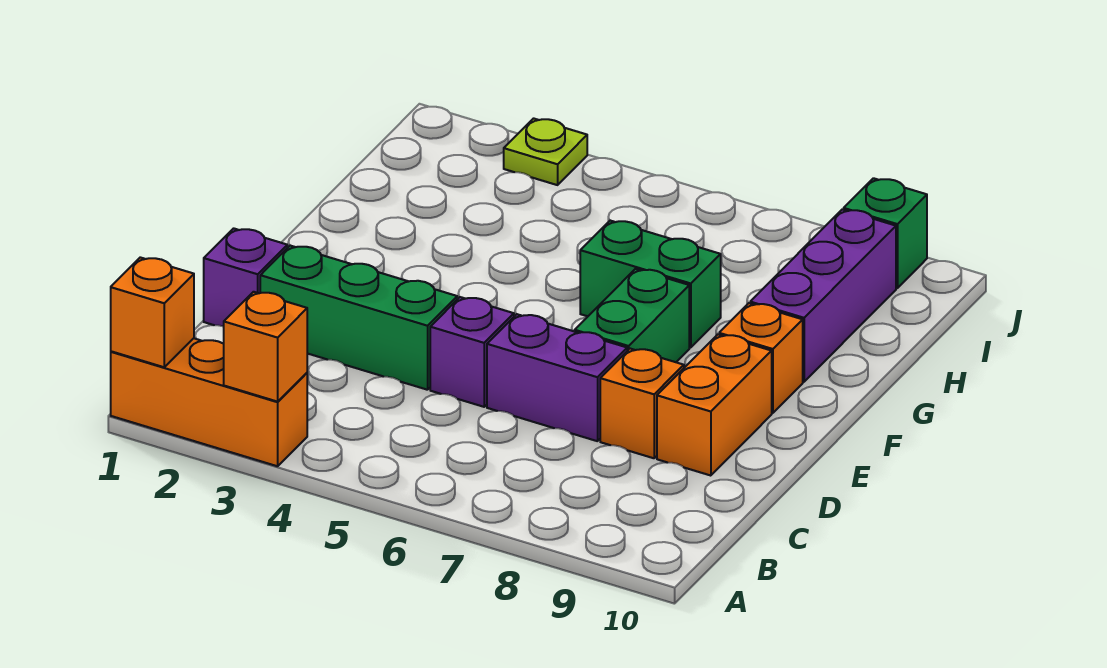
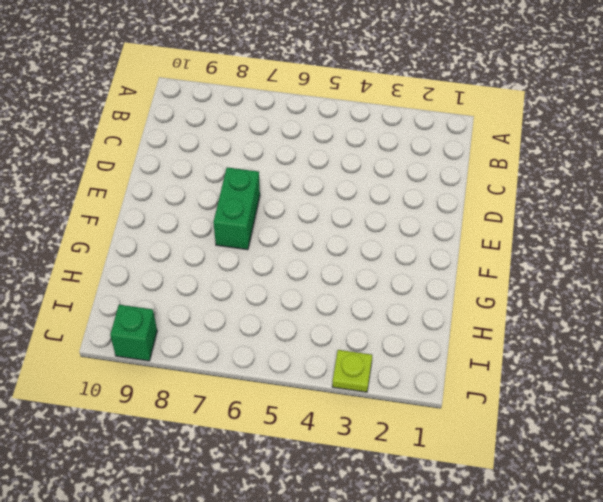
none -> orange brick A1:A3 level 1
none -> purple brick D1 level 1
none -> green brick D2:D4 level 1

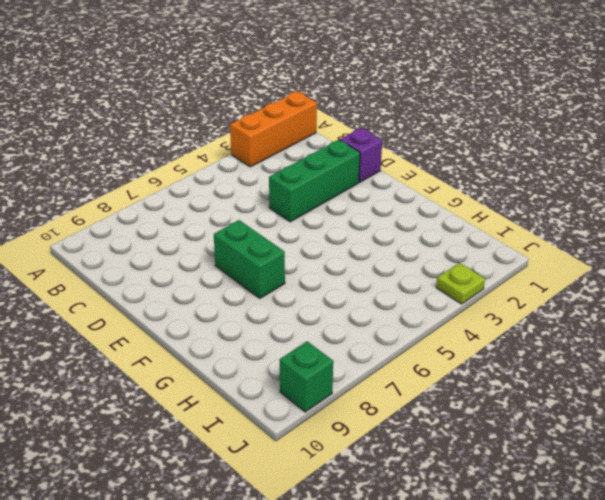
none -> purple brick D5 level 1
none -> purple brick D6:D7 level 1
none -> orange brick D8 level 1

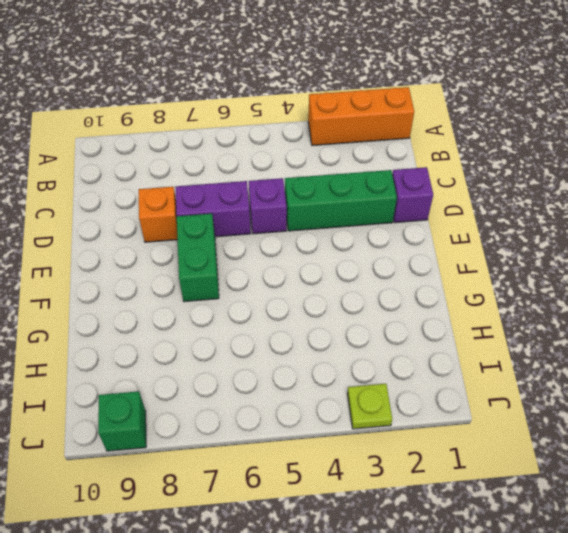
none -> orange brick D9:E9 level 1
none -> orange brick F9 level 1
none -> green brick G6:G7 level 1

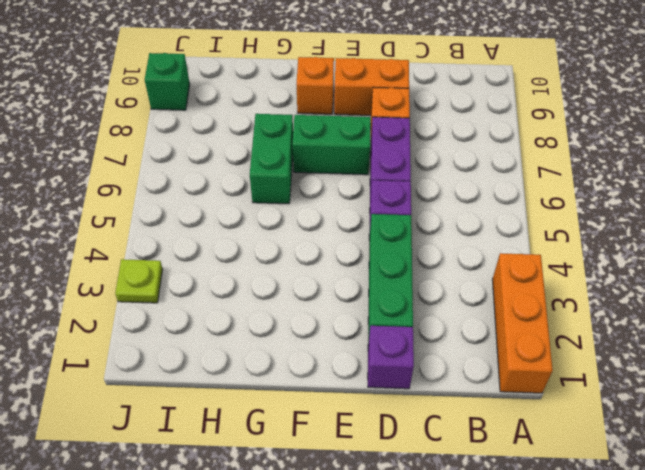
none -> purple brick G9:I9 level 1
none -> orange brick A1 level 2
none -> orange brick A3 level 2

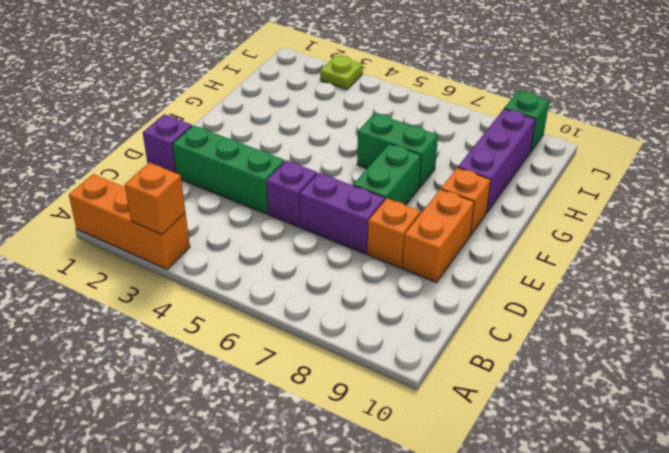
none -> orange brick A1 level 2

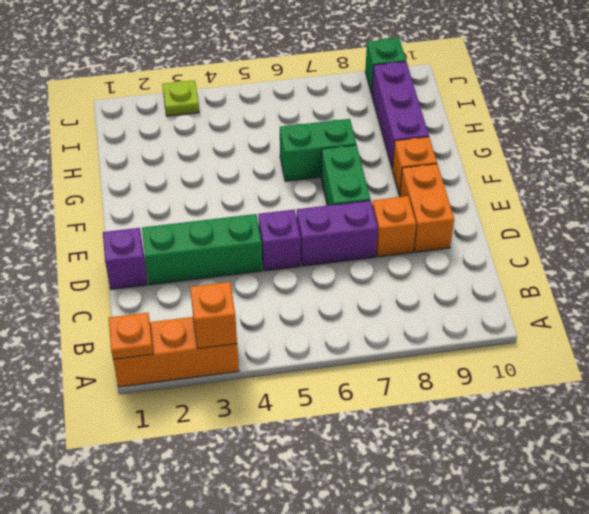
orange plate A1 level 2 -> orange brick A1 level 2

